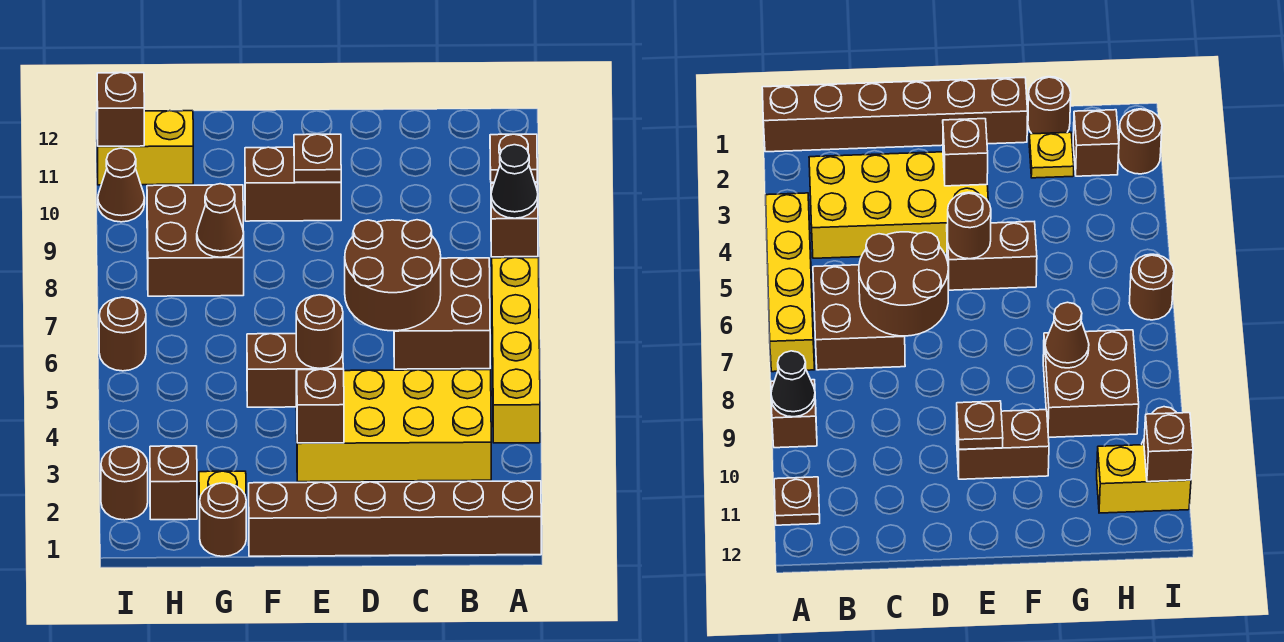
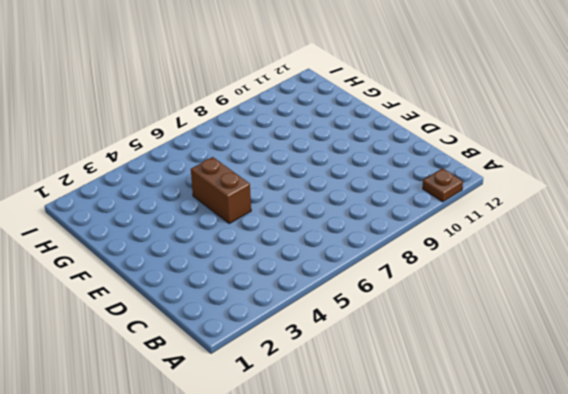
none -> brown brick A1:F1 level 1
none -> yellow brick A4:A7 level 1
none -> brown brick A9 level 1

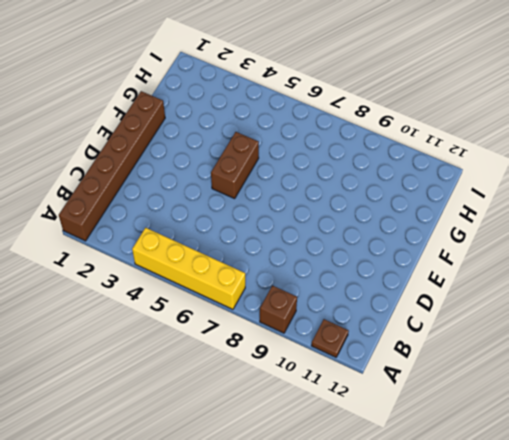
none -> yellow brick B3:E4 level 1
none -> brown brick B6:C7 level 1
none -> brown brick E10:F10 level 1

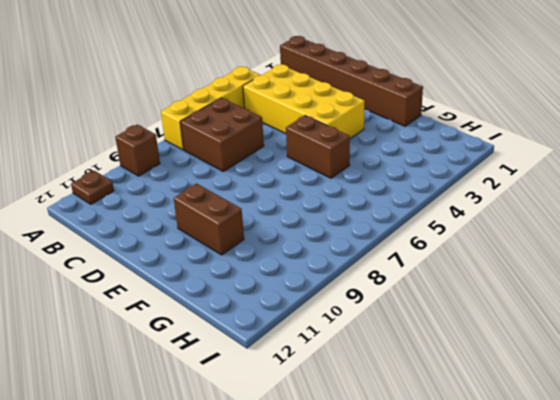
none -> brown round brick G1 level 1
none -> yellow plate G2 level 1
none -> brown brick G8:H9 level 1

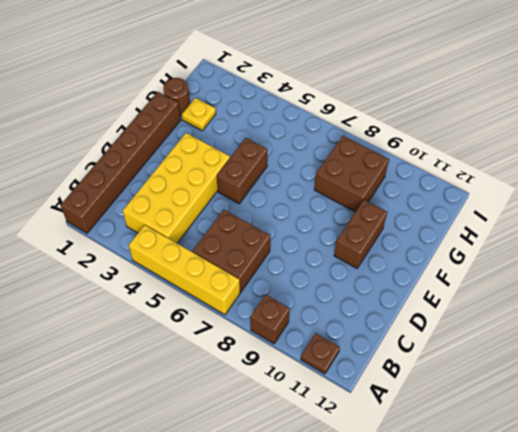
none -> brown brick H2 level 1
none -> yellow brick H11:I11 level 1
none -> brown round brick I2 level 1

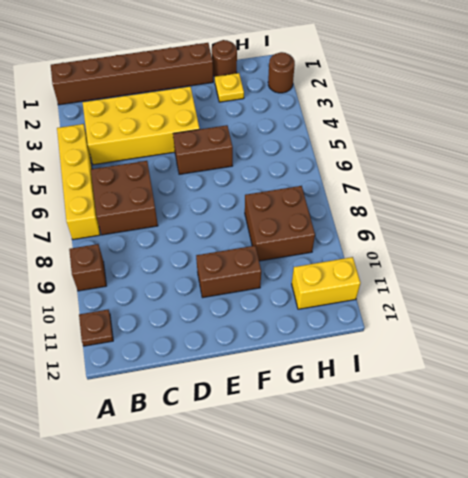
none -> brown brick H2 level 1
none -> brown round brick I6 level 1
none -> brown cone I10 level 1

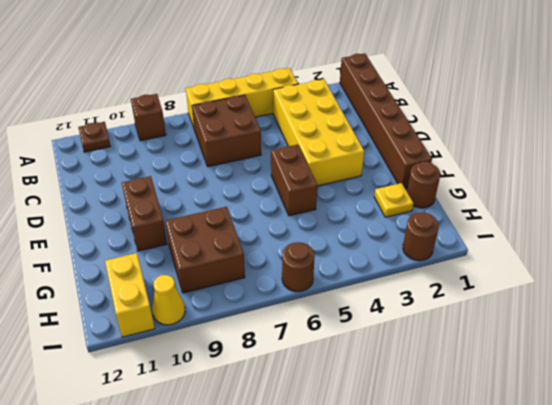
yellow cone I10 level 1 -> brown cone I10 level 1
none -> brown brick H2 level 1
none -> black cone A9 level 2
none -> brown round brick C6:D7 level 2

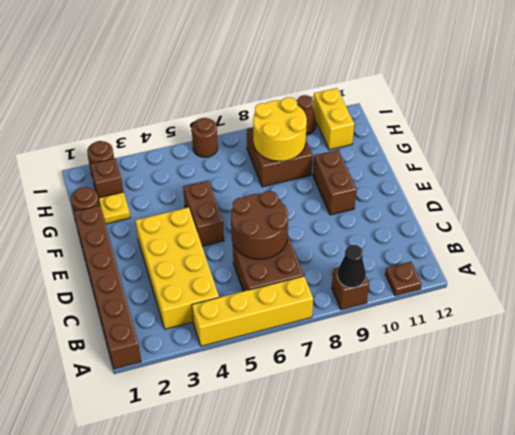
yellow round brick G8:H9 level 2 -> brown cone G8 level 2
none -> brown brick E3 level 2
none -> brown round brick E5 level 2
none -> brown plate E10 level 2

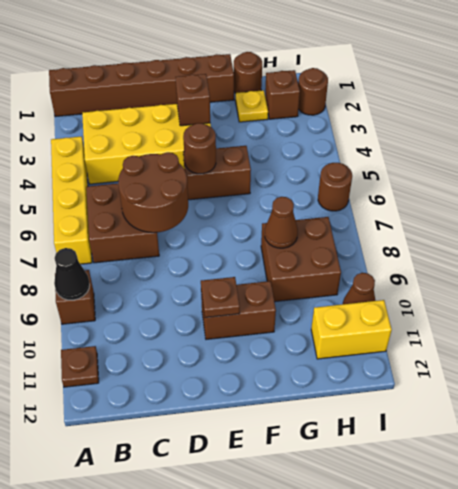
none -> brown brick I11 level 2

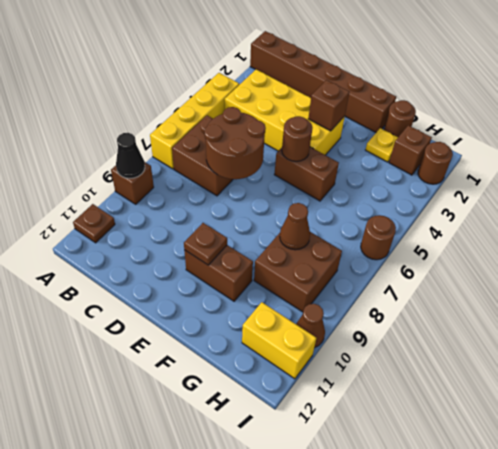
none -> brown brick I11 level 2

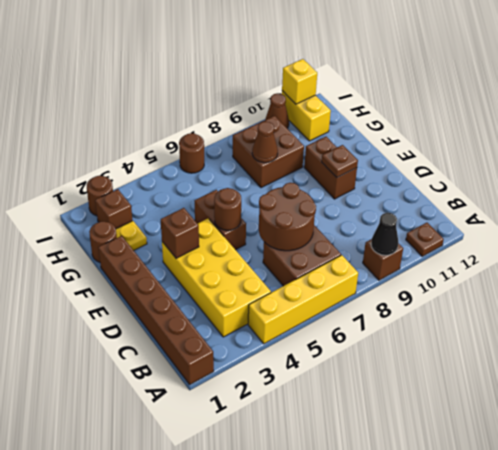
yellow brick I11 level 2 -> brown brick I11 level 2

